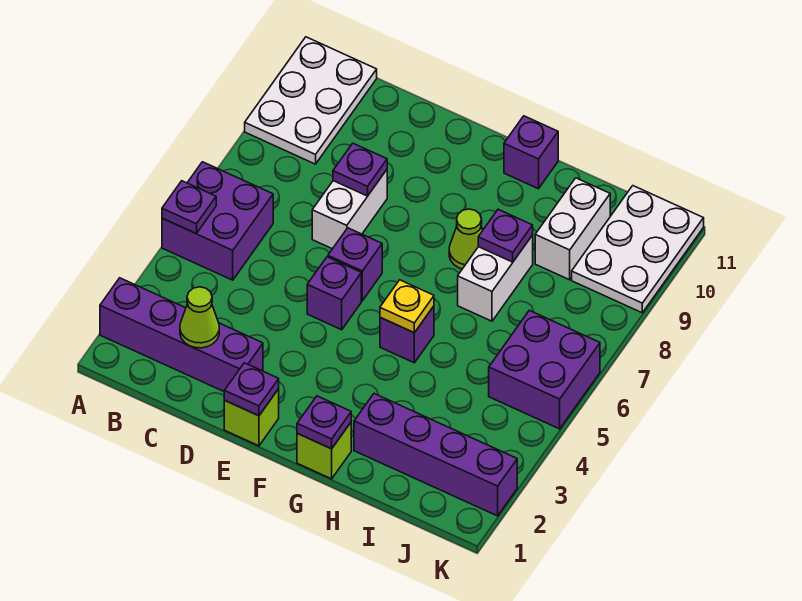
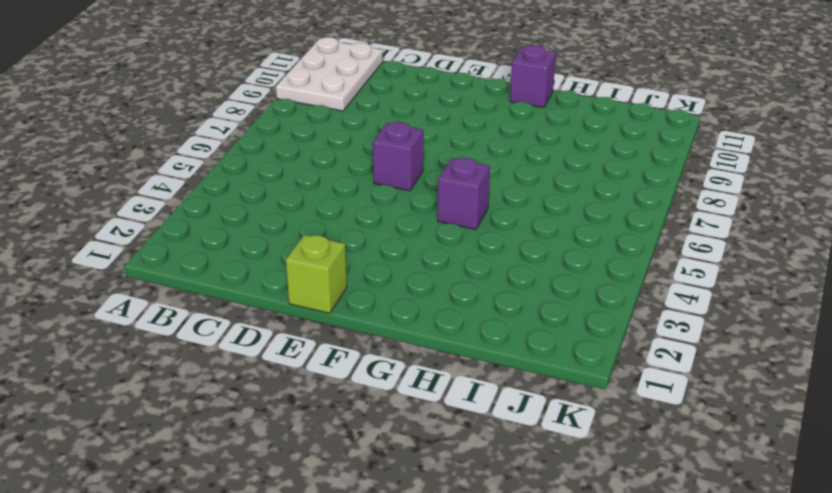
none -> purple brick A2:D2 level 1
none -> purple brick A5:B6 level 1
none -> white brick D7:D8 level 1

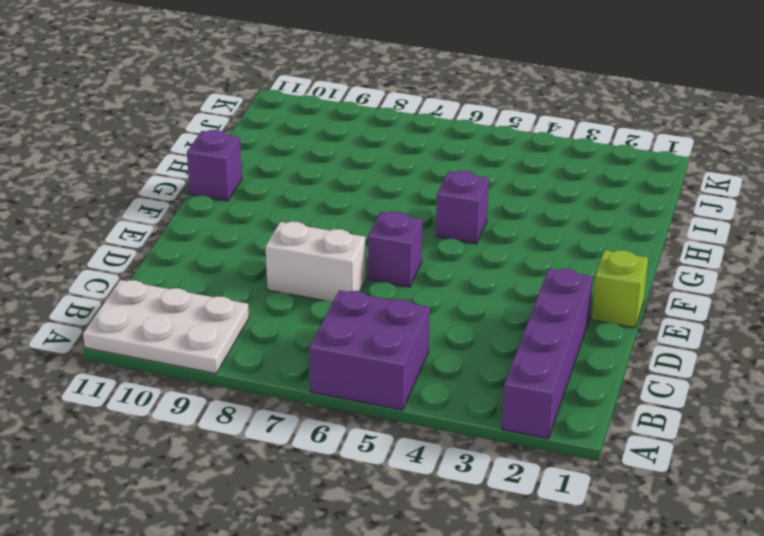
none -> purple brick E5 level 1
none -> lime brick G1 level 1
none -> lime cone G8 level 1

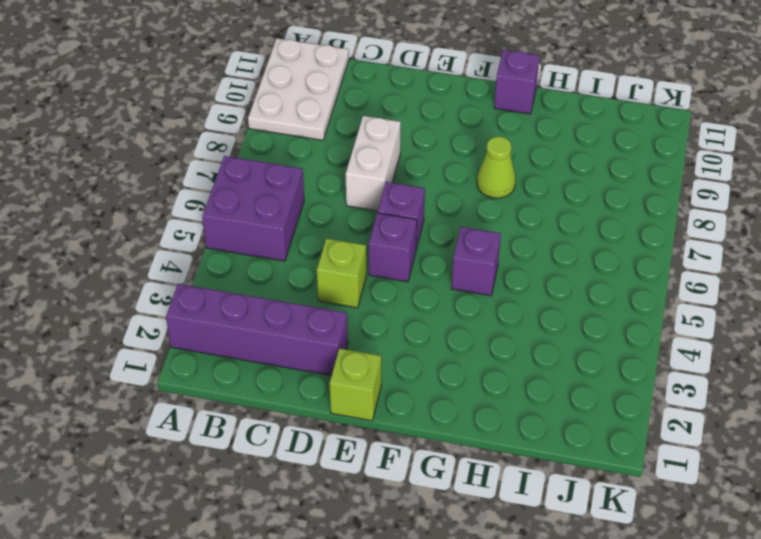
lime brick D4 level 1 -> lime brick G1 level 1
none -> purple brick H2:K2 level 1
none -> white brick H7:H8 level 1
none -> white brick I9:I10 level 1

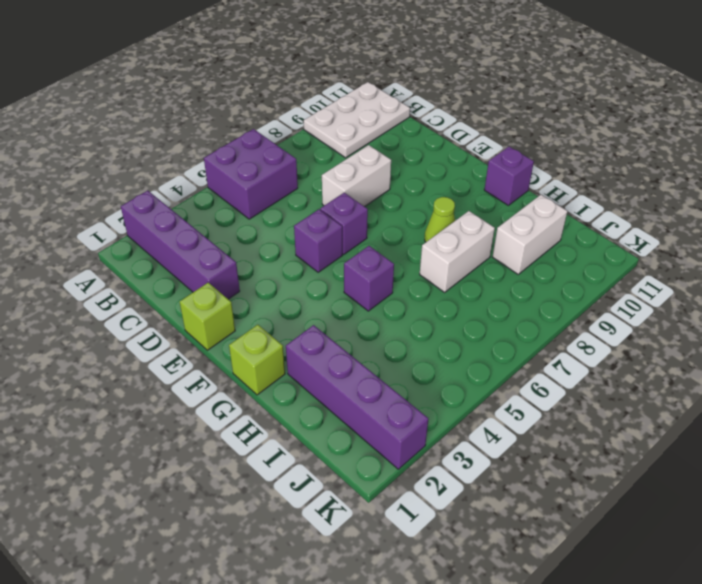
none -> purple brick J5:K6 level 1
none -> white plate J9:K11 level 1
none -> purple plate A5 level 2

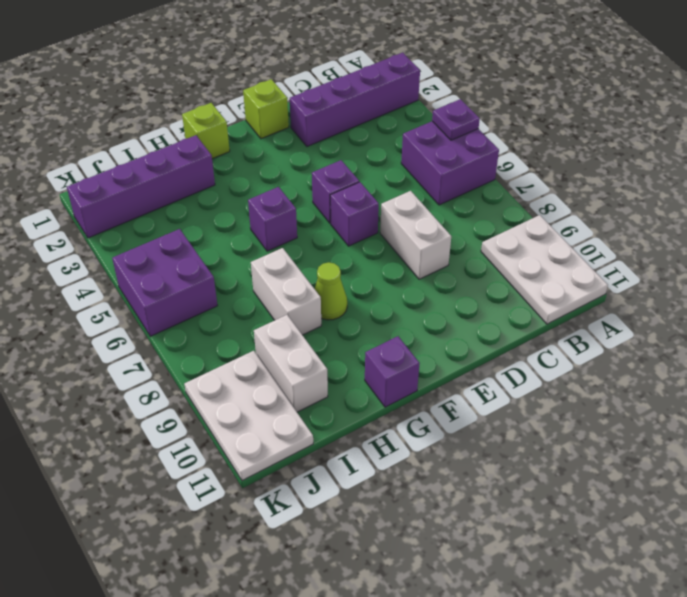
none -> lime cone C2 level 2
none -> purple plate D8 level 2
none -> purple plate E1 level 2

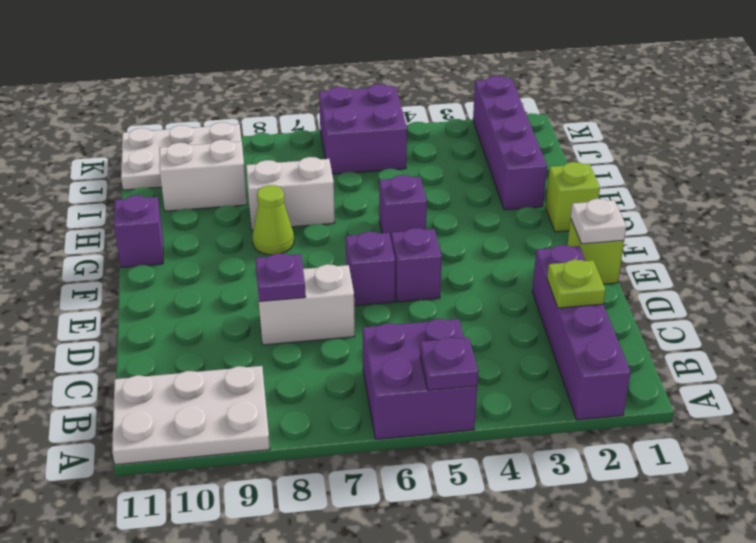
lime plate C2 level 2 -> lime cone C2 level 2
white plate E1 level 2 -> purple plate E1 level 2
none -> purple plate G1 level 2
none -> yellow plate G5 level 2
none -> purple plate H8 level 2

